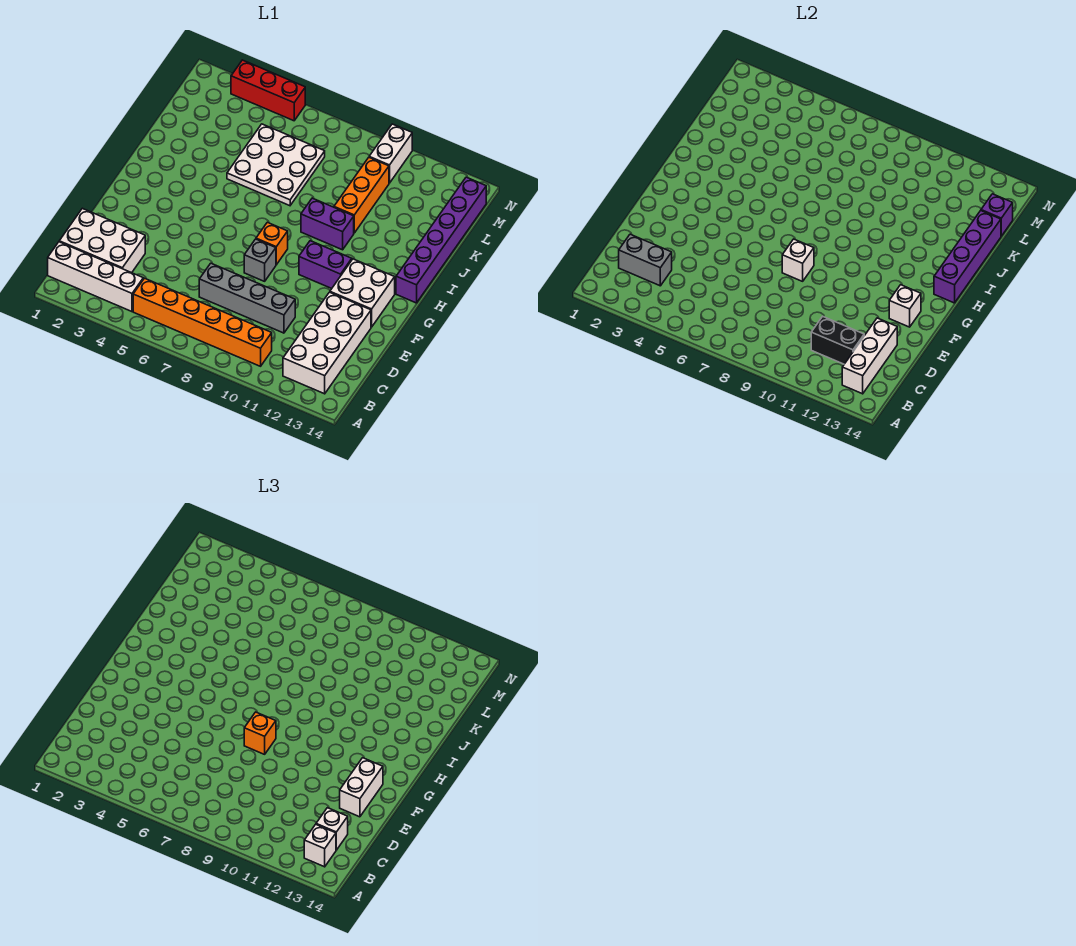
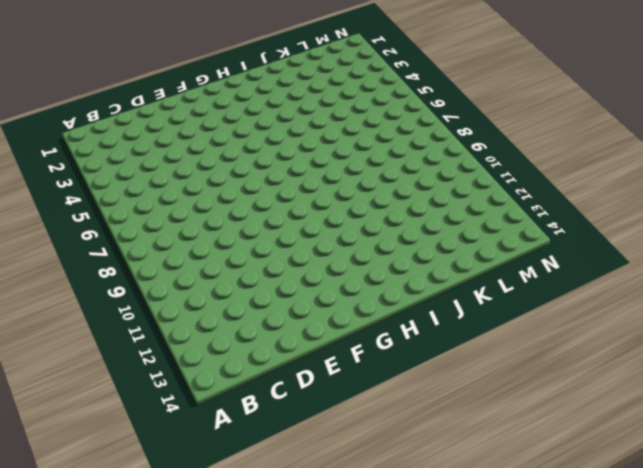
none -> white brick B1:B4 level 1
none -> orange brick B5:B10 level 1
none -> white brick B12:E13 level 1

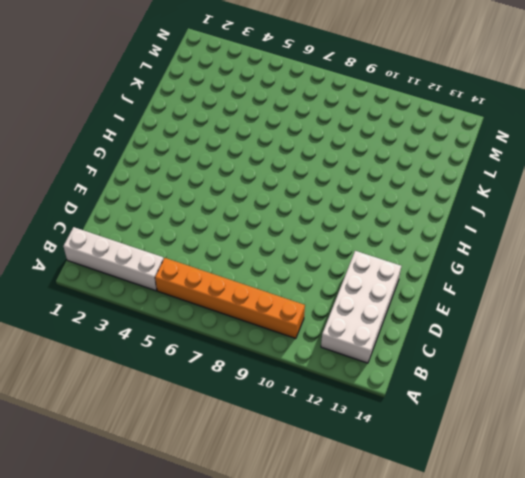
none -> white brick C1:D3 level 1
none -> grey brick D7:D10 level 1
none -> grey brick F8 level 1

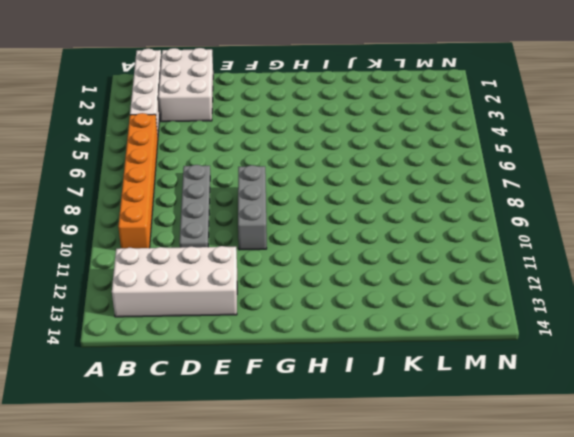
grey plate D7:D10 level 1 -> grey brick D7:D10 level 1
grey brick F8:F10 level 1 -> grey brick F8 level 1
none -> white brick F12:G13 level 1
none -> orange brick G8 level 1
none -> purple brick G10:G11 level 1

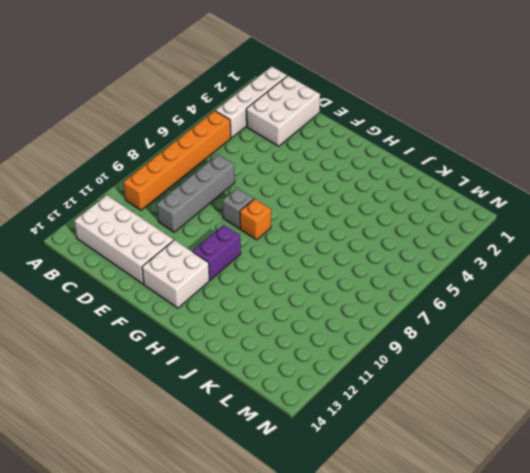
none -> purple brick H14:M14 level 1
none -> purple brick I9:I10 level 1
none -> white plate J5:L7 level 1

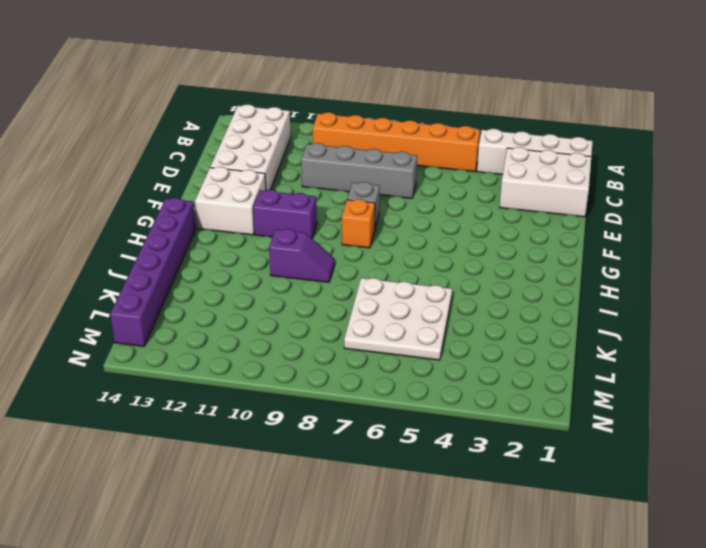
purple slope I9:I10 level 1 top 10 -> purple brick I9:I10 level 1
none -> orange brick J10:L10 level 1
none -> white brick M10:N10 level 1
none -> red brick N3:N5 level 1

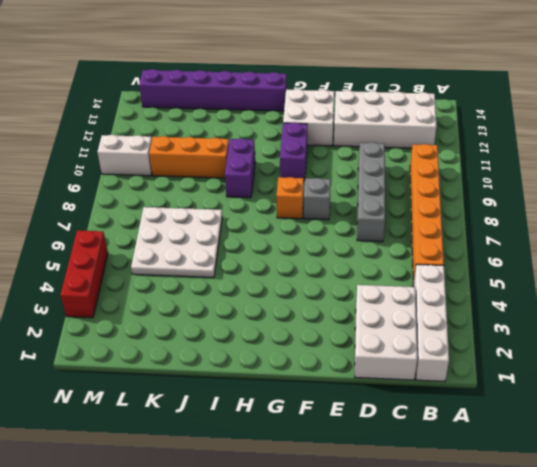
none -> white brick B13:D13 level 2
none -> grey brick C2:C3 level 2
none -> black brick C11:C12 level 2

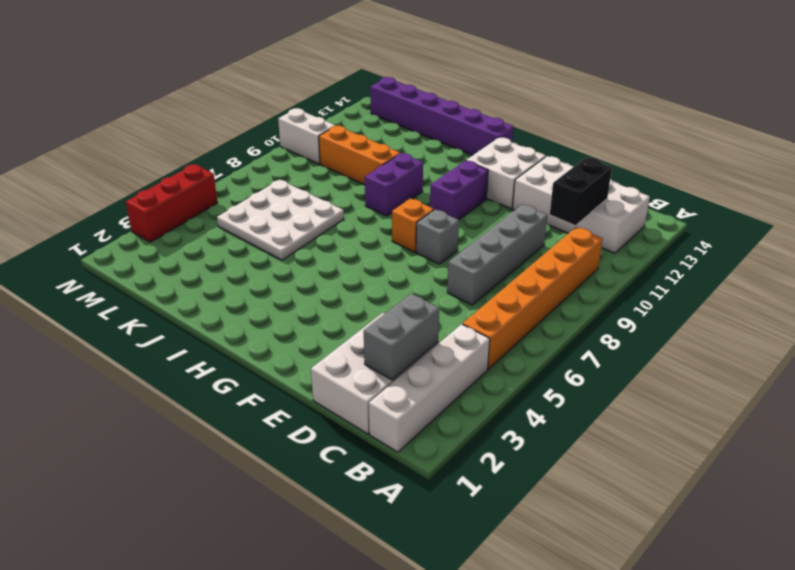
none -> white brick B13:D13 level 2
none -> white brick F8 level 2
none -> white brick F13 level 2

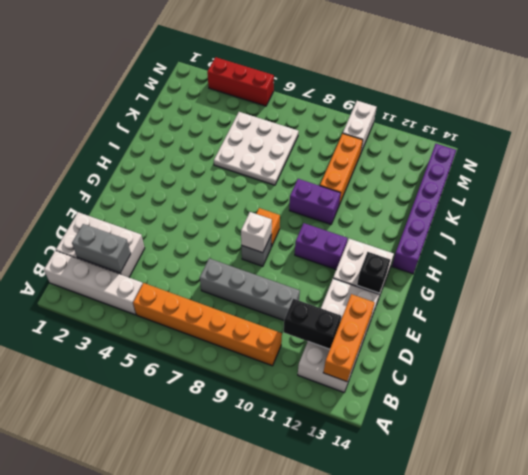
orange brick B13:D13 level 2 -> white brick B13:D13 level 2
black brick F13 level 2 -> white brick F13 level 2
none -> purple brick H14:K14 level 2
none -> purple brick L14 level 2
none -> white brick B13 level 3

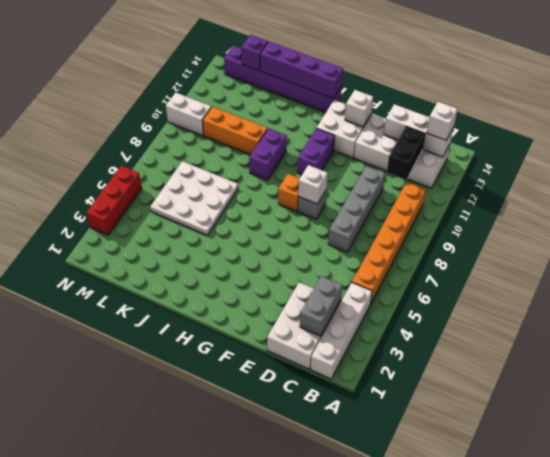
none -> white brick C13 level 3
none -> white brick E13:F13 level 3
none -> orange brick F8 level 3

